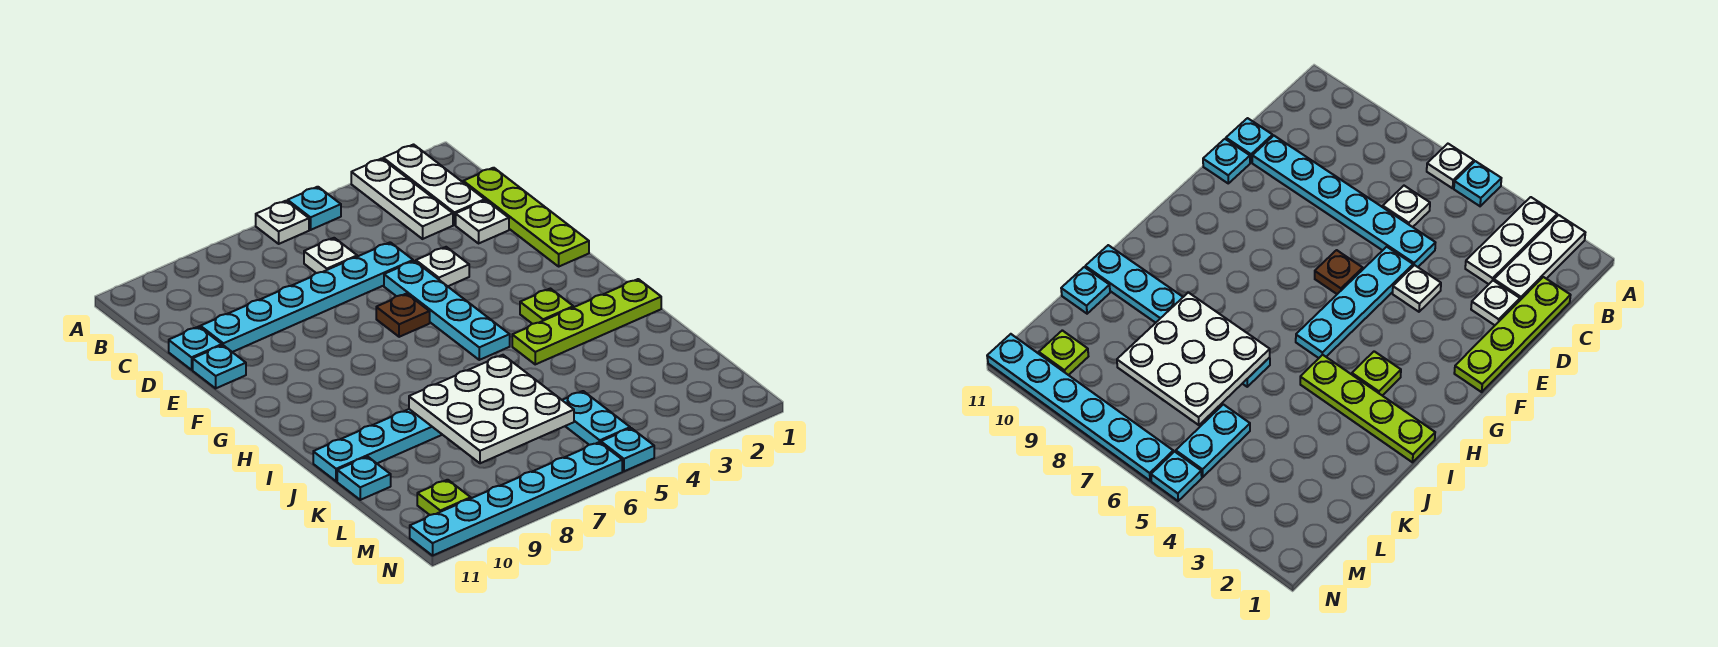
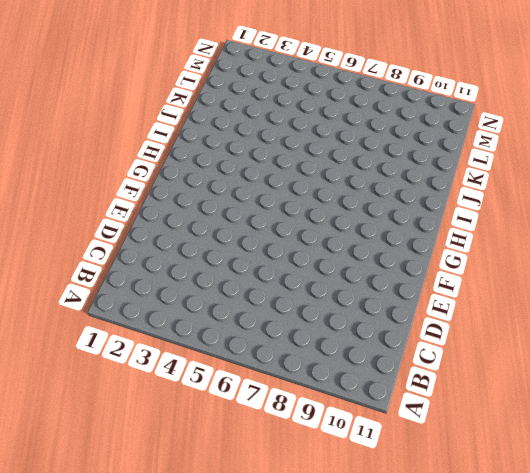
none -> white plate A2:C2 level 1
none -> white plate A3:C3 level 1
none -> cyan plate A5 level 1

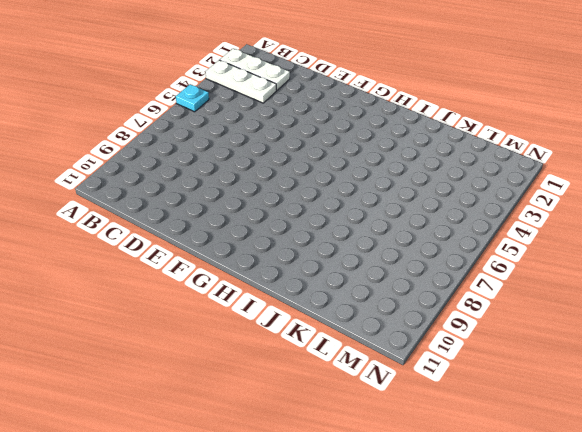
none -> white plate A6 level 1
none -> lime plate C1:F1 level 1
none -> white plate C6 level 1

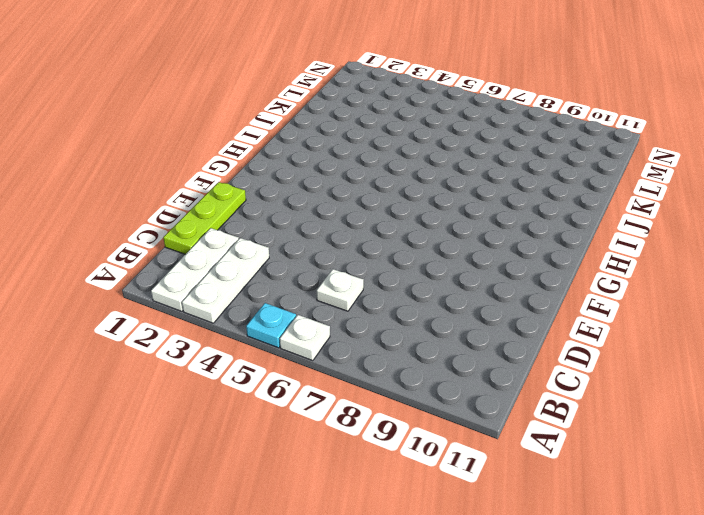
lime plate C1:E1 level 1 -> lime plate C1:F1 level 1
none -> white plate D2 level 1
none -> cyan plate D5:D10 level 1
none -> cyan plate D11 level 1

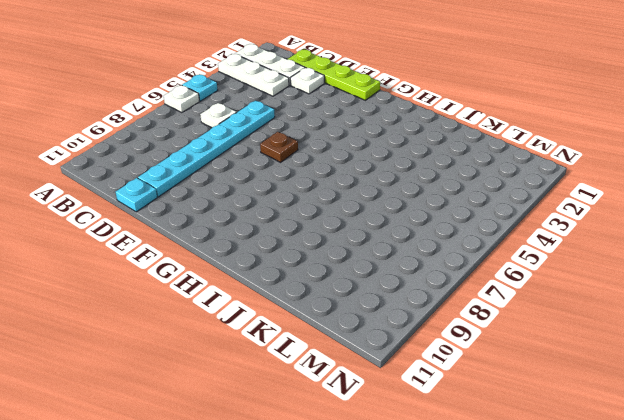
none -> white plate E4 level 1
none -> cyan plate E5:H5 level 1
none -> cyan plate E11 level 1

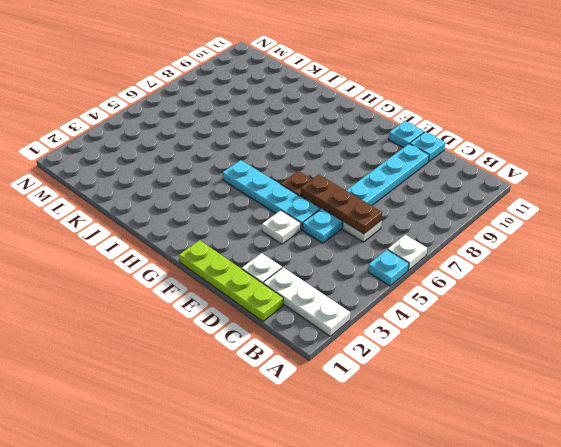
brown plate C6:E6 level 2 -> none
none -> white plate A3:C3 level 1
none -> lime plate H3 level 1
none -> lime plate I1:I4 level 1

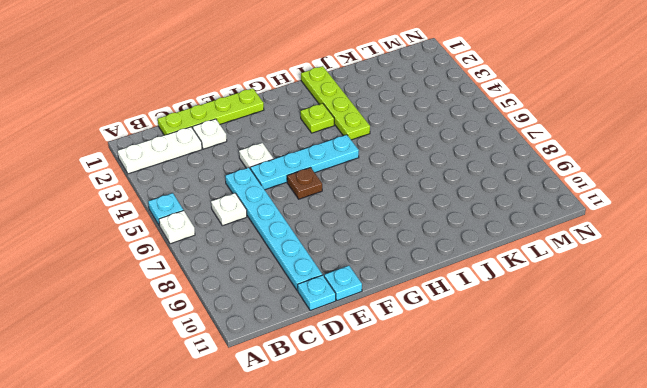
none -> white plate A3:C3 level 1
none -> cyan plate J6:J11 level 1
none -> cyan plate K11 level 1

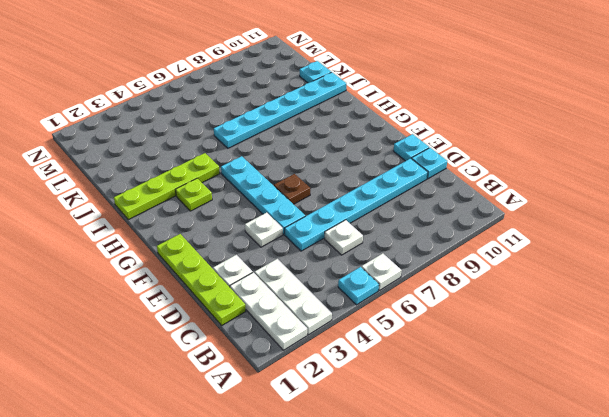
none -> cyan plate L5:M5 level 1
none -> lime plate M10 level 1
none -> cyan plate N5 level 1

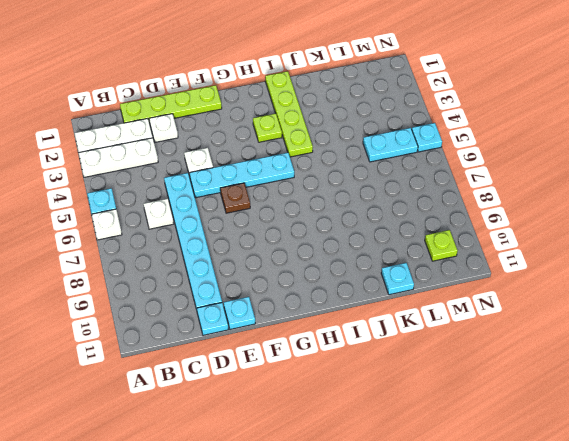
none -> cyan plate J6:J11 level 1
none -> cyan plate N6:N11 level 1
none -> white plate J6:L8 level 2

